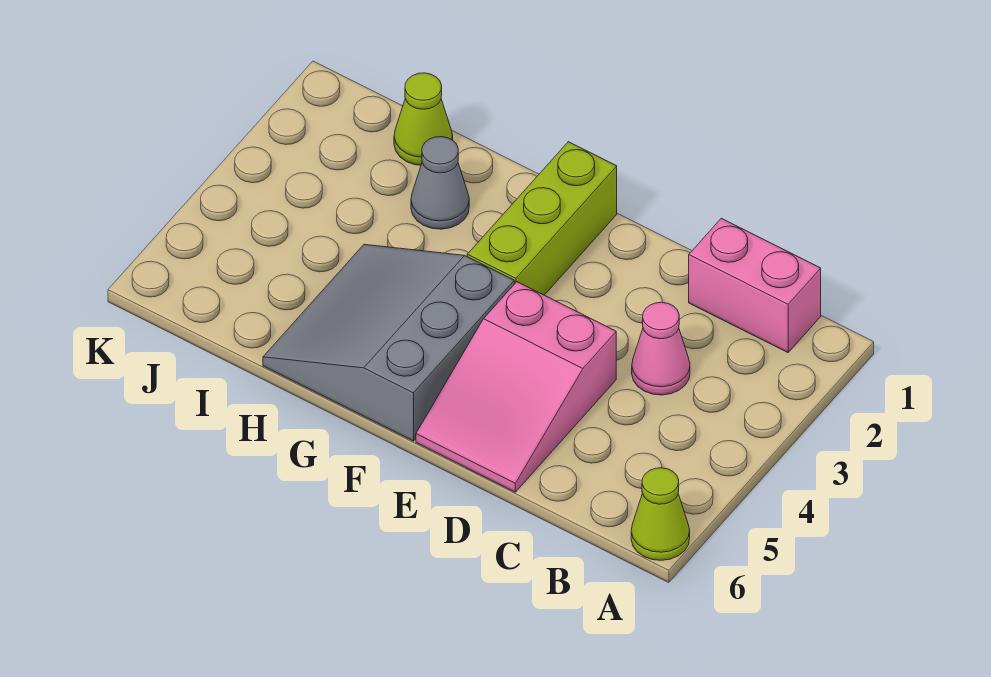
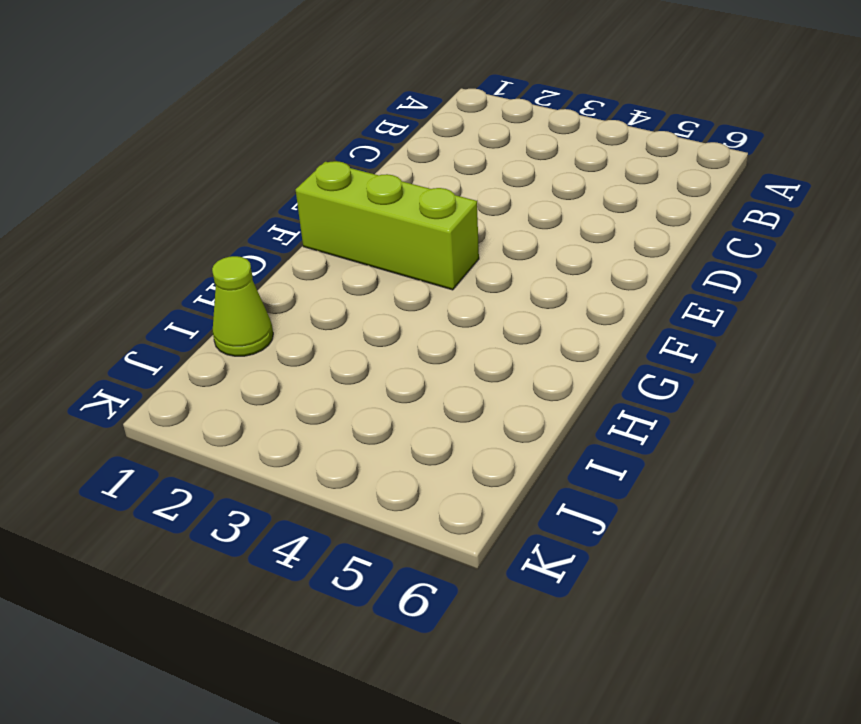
none -> lime cone A6 level 1
none -> pink brick B1:C1 level 1

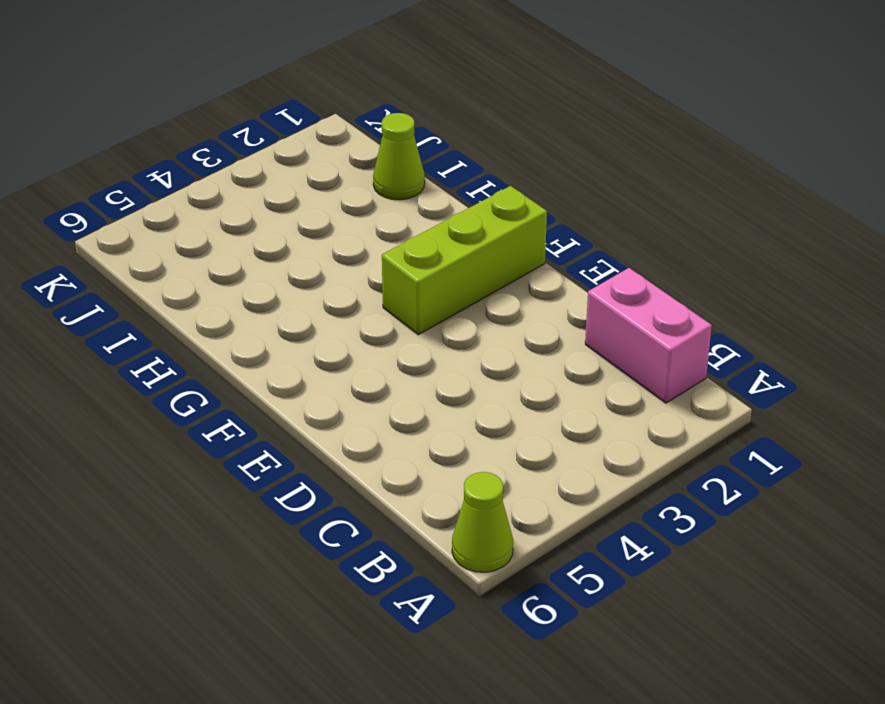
none -> pink cone C3 level 1
none -> pink slope D4:E6 level 1 top 4

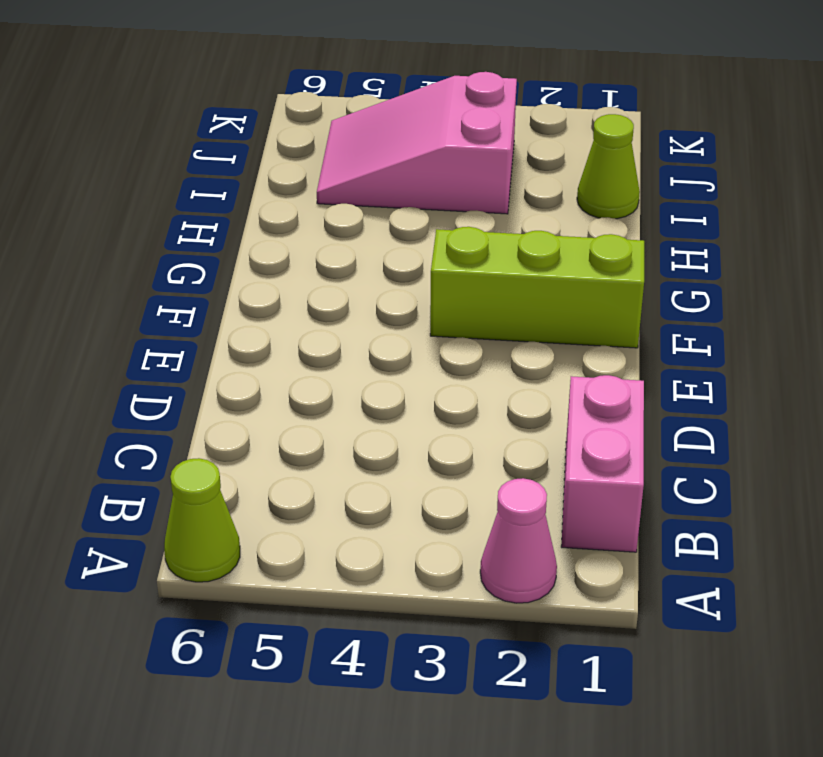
pink cone A2 level 1 -> pink cone C3 level 1
pink slope I3:J5 level 1 top 3 -> pink slope D4:E6 level 1 top 4
none -> grey slope F4:H6 level 1 top F
none -> grey cone H2 level 1

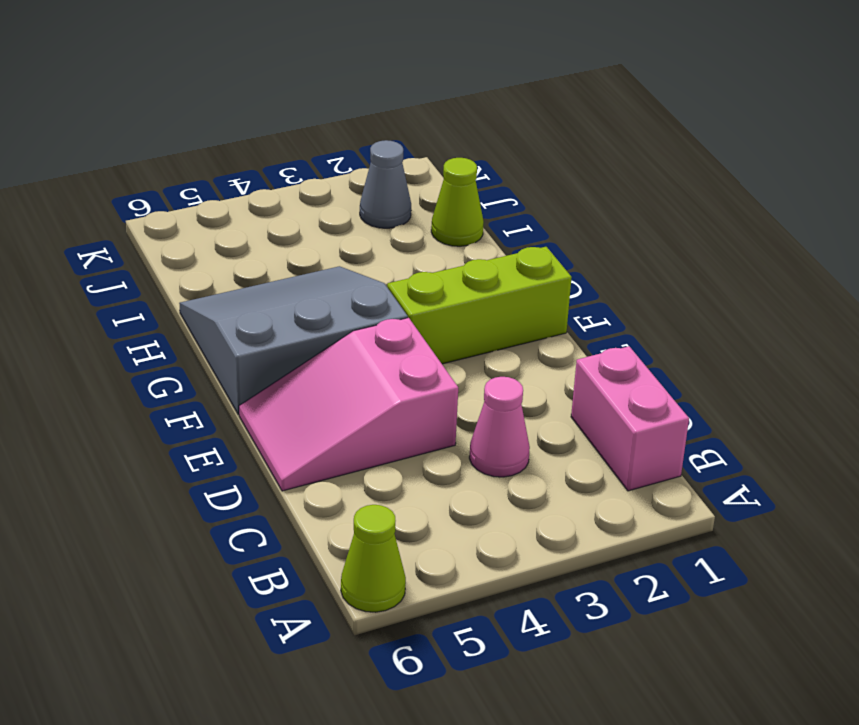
grey cone J2 level 1 -> grey cone H2 level 1

